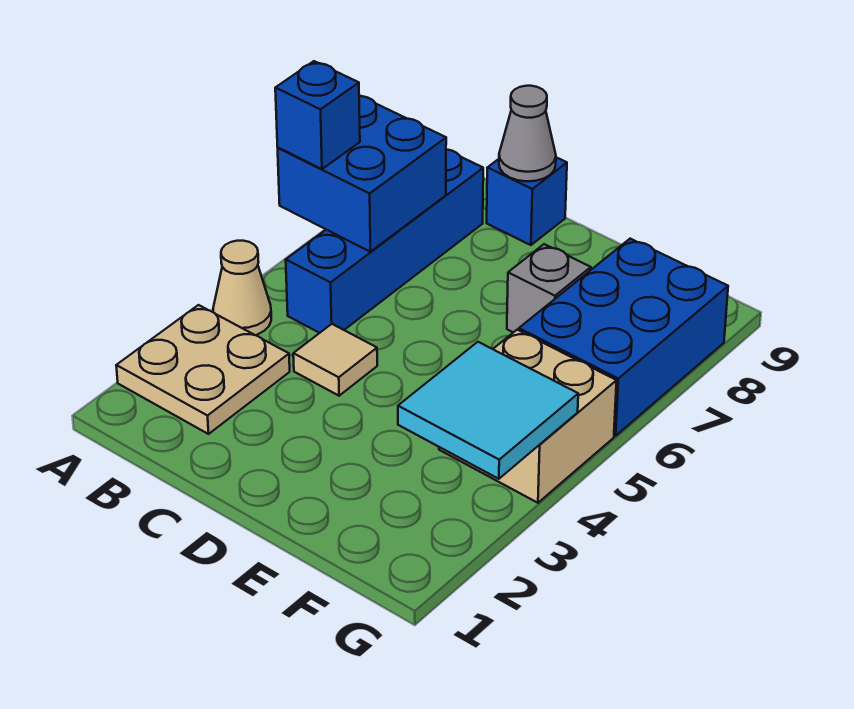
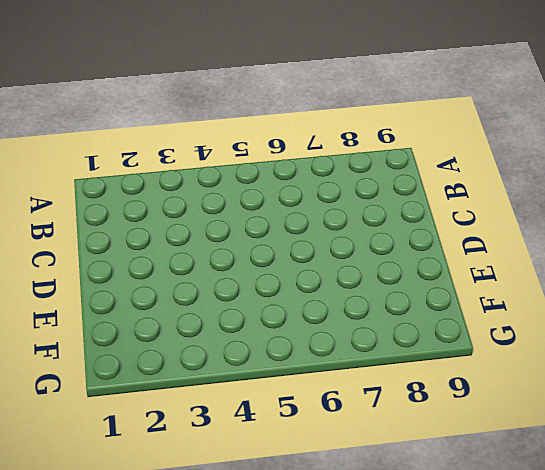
none -> tan plate A2:B3 level 1
none -> tan cone A4 level 1
none -> blue brick B5:B8 level 1

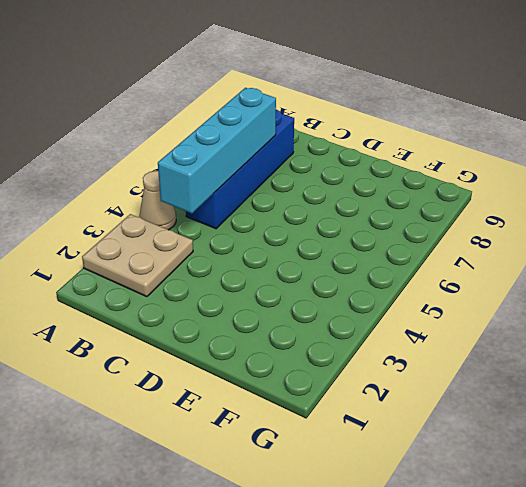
cyan brick B4:B7 level 2 -> blue brick A6:B7 level 2
none -> tan tile C4 level 1
none -> blue brick C9 level 1
none -> grey brick E7 level 1

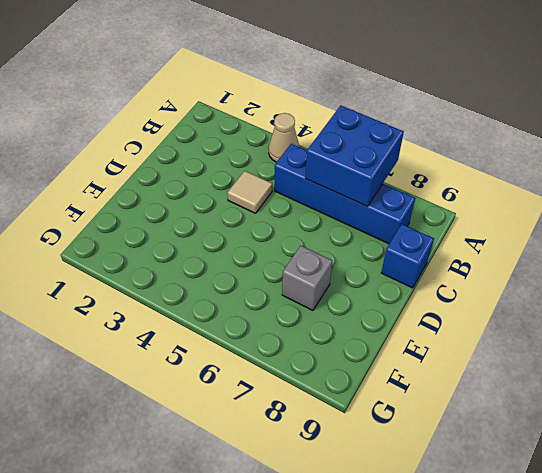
none -> tan plate A2:B3 level 1
none -> tan brick F4:G5 level 1
none -> blue brick F6:G8 level 1

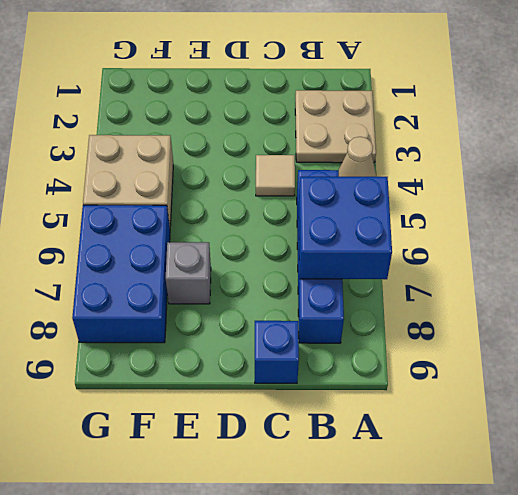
none -> grey cone C9 level 2
none -> cyan tile F3:G4 level 2
none -> blue brick A6 level 3

